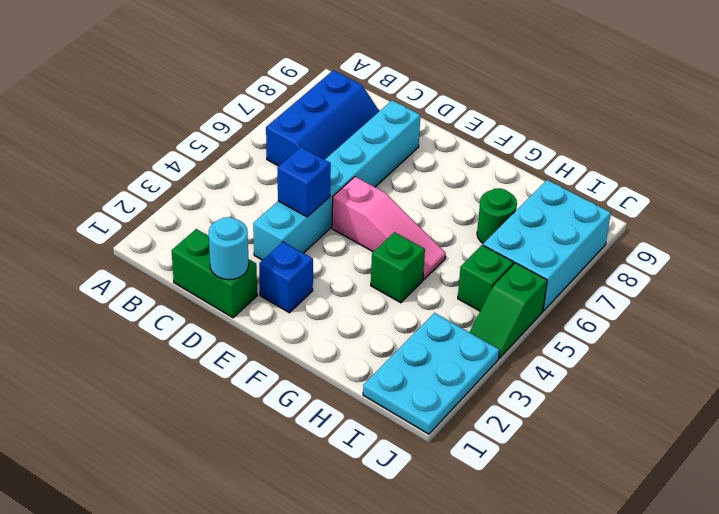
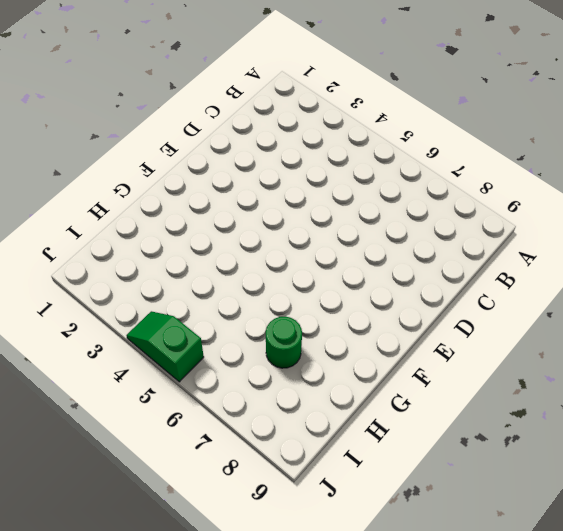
none -> blue slope B6:C8 level 1 top B
none -> green brick C1:D1 level 1
none -> cyan brick D3:D8 level 1

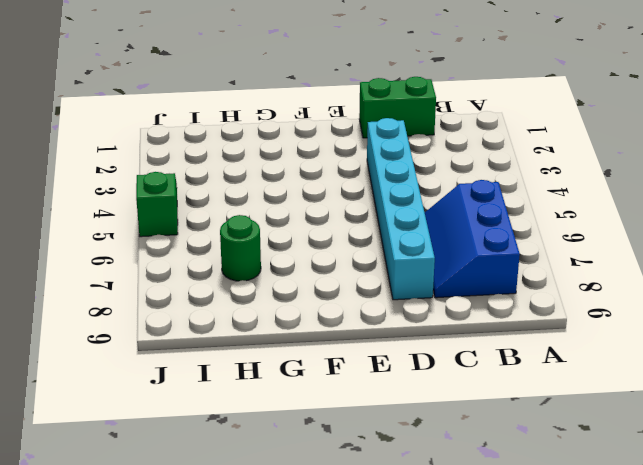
none -> blue brick E2 level 1
none -> pink slope E5:G5 level 1 top E
none -> green brick G4 level 1

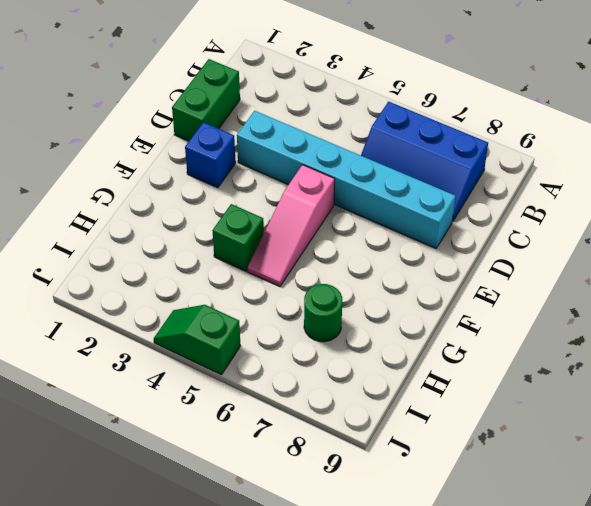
none -> cyan plate I1:J3 level 1
none -> green brick I5 level 1
none -> cyan brick I6:J8 level 1

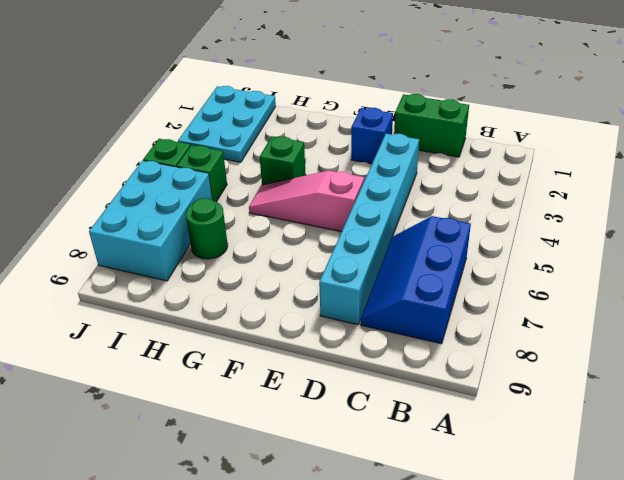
none -> cyan round brick D1 level 2
none -> blue brick D4 level 2

